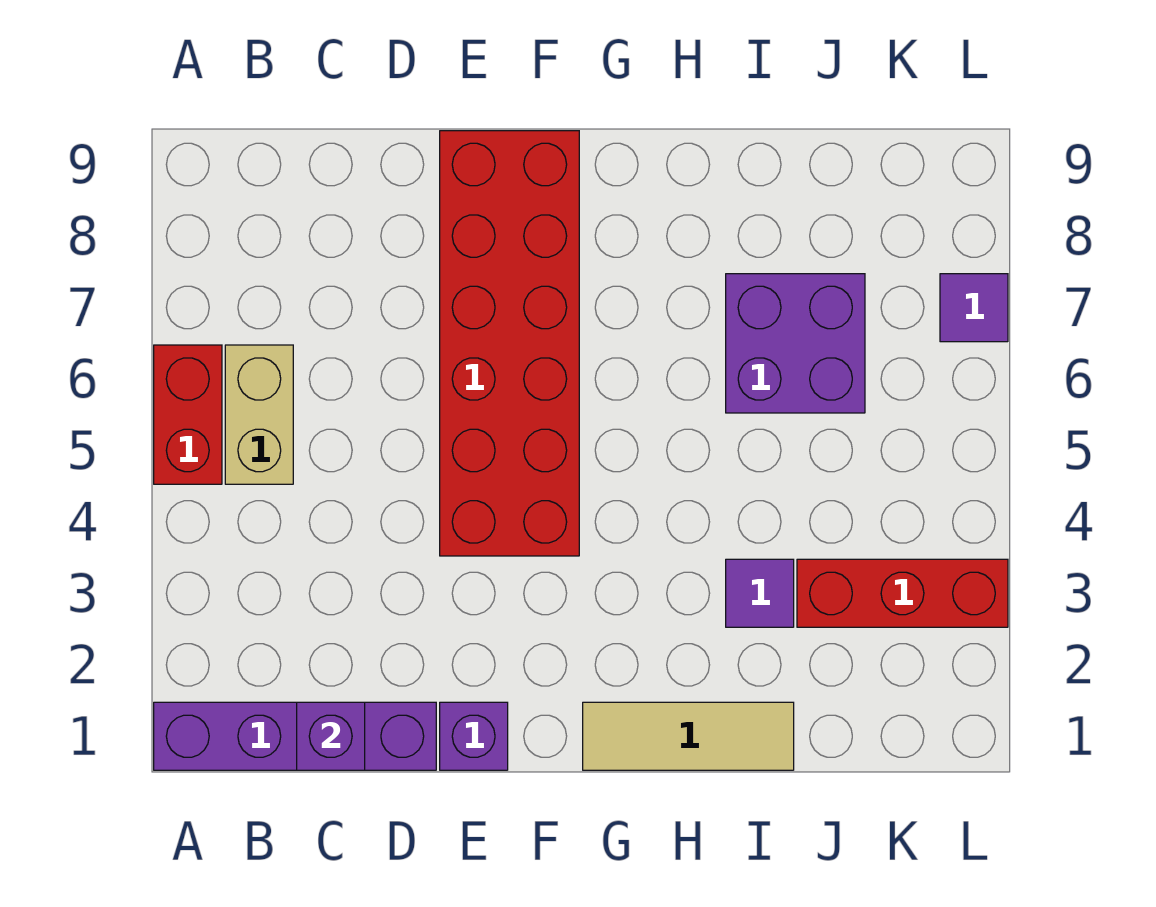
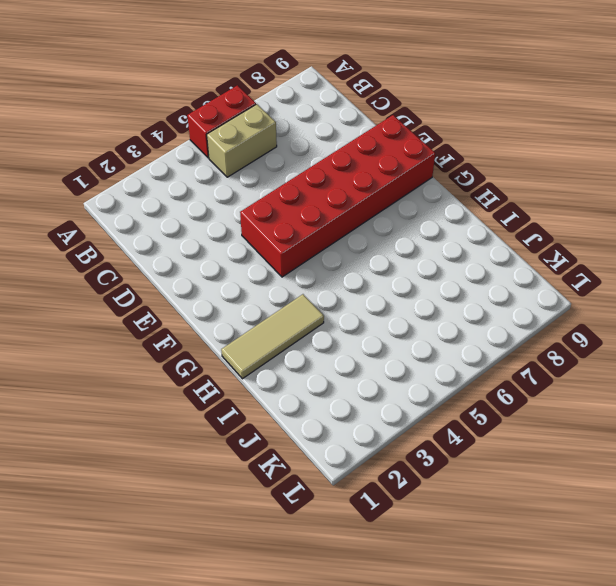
tan tile H1:H3 level 1 -> tan tile G1:I1 level 1
none -> purple brick A1:D1 level 1
none -> purple brick E1 level 1

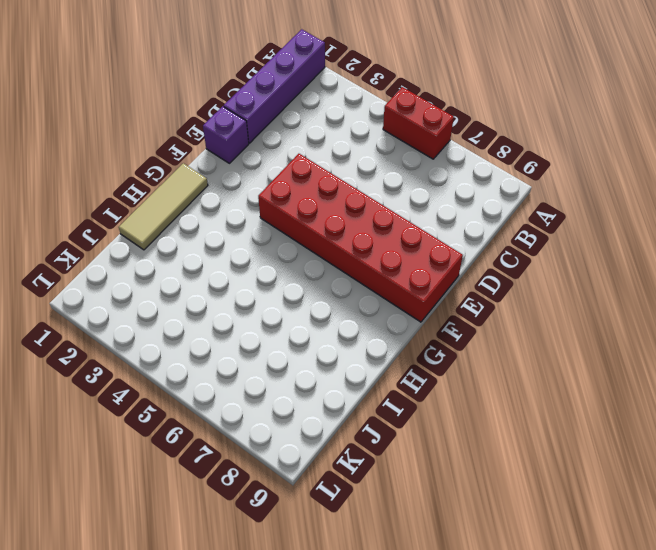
none -> tan brick B5:B6 level 1
none -> purple tile I3 level 1

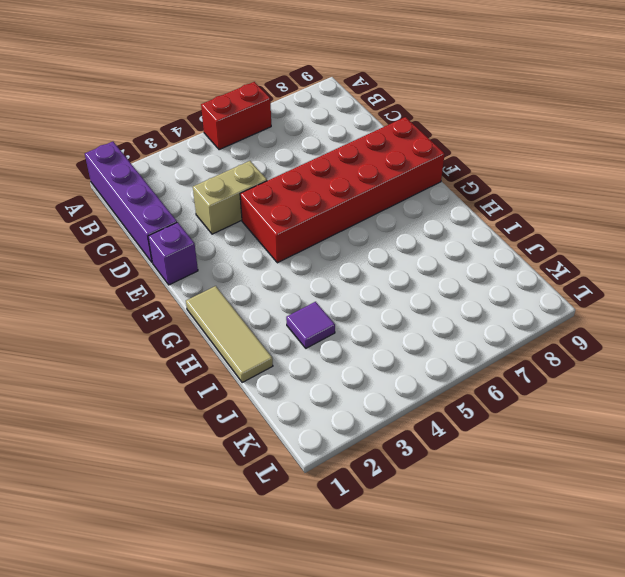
tan brick D3:D4 level 1 -> tan brick B5:B6 level 1
none -> purple brick I6:J7 level 1
none -> red brick J3:L3 level 1

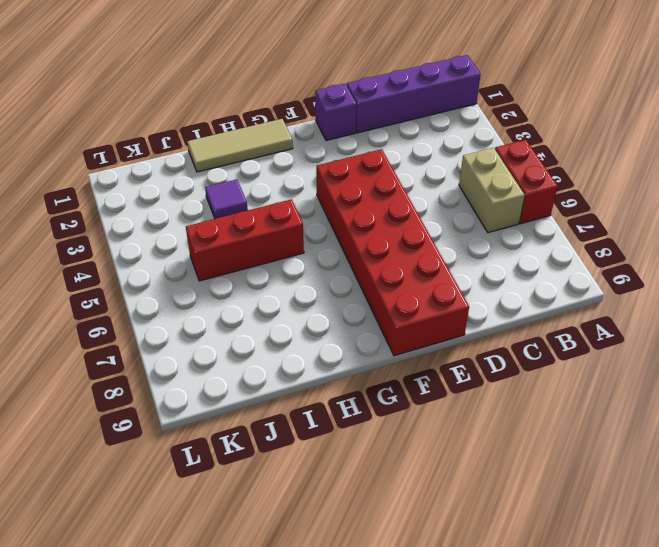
red brick H5:J5 level 1 -> red brick J3:L3 level 1
none -> purple brick I6:J7 level 1
none -> purple tile L7 level 1

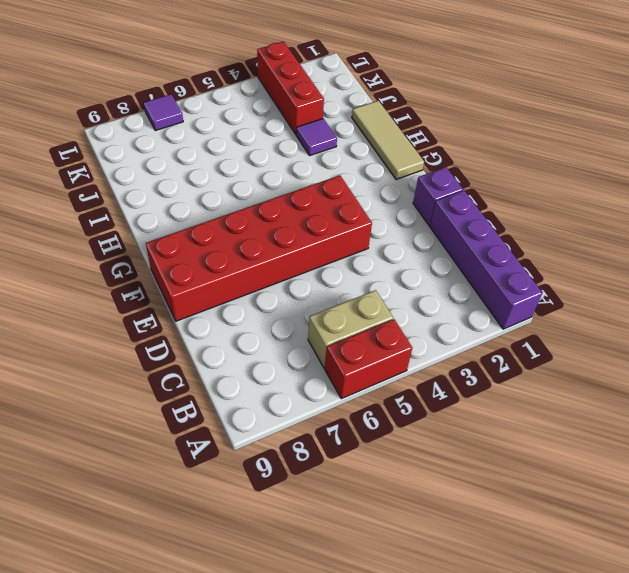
none -> purple brick I6:J7 level 1
none -> purple brick C1 level 2

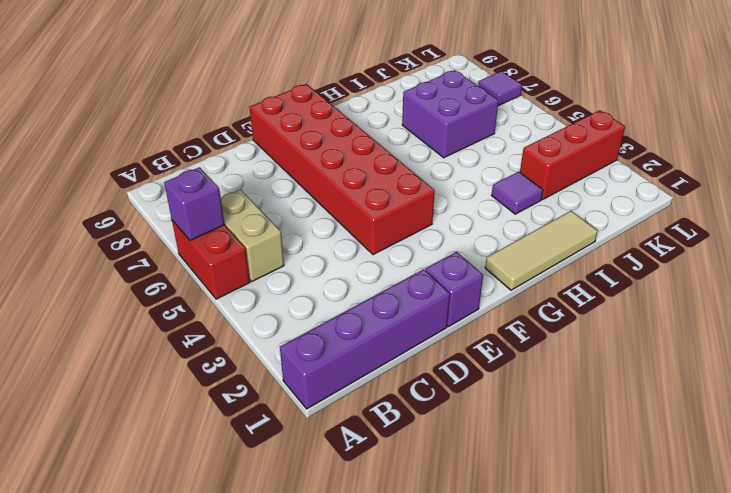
purple brick A6 level 2 -> purple brick C1 level 2

